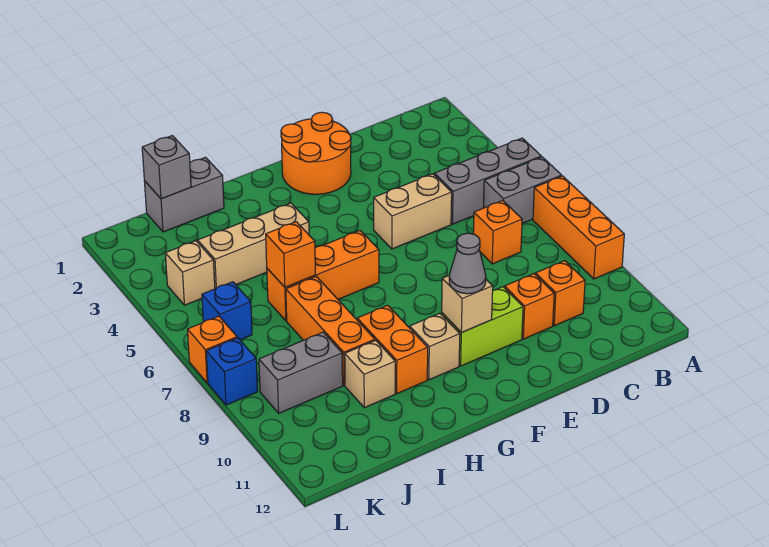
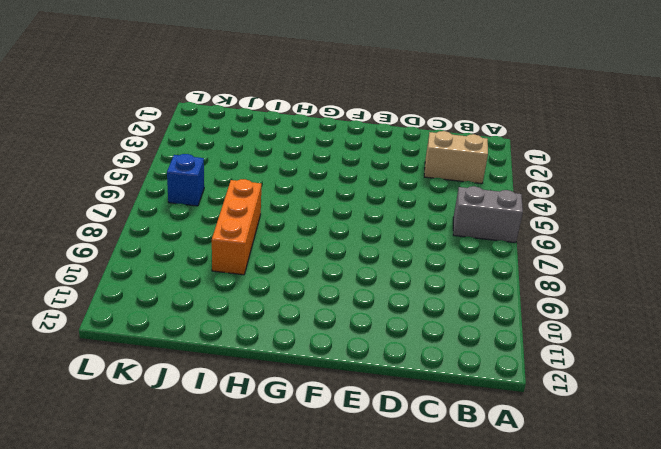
tan brick B3:C3 level 1 -> tan brick D5:E5 level 1
none -> grey brick A5:C5 level 1
none -> orange brick A7:A9 level 1
none -> orange brick C7 level 1

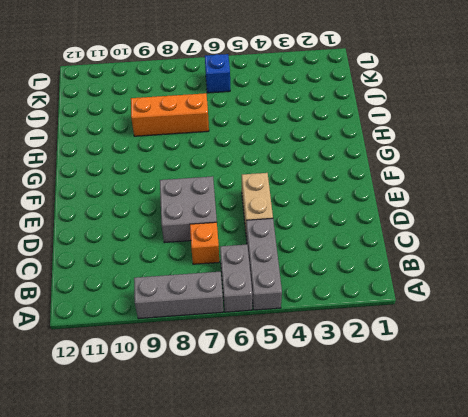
grey brick A7:A9 level 1 -> orange brick A7:A9 level 1
grey brick D7:E8 level 1 -> none
none -> orange brick C10 level 1
none -> orange brick D10 level 1
none -> orange round brick E1:F2 level 1

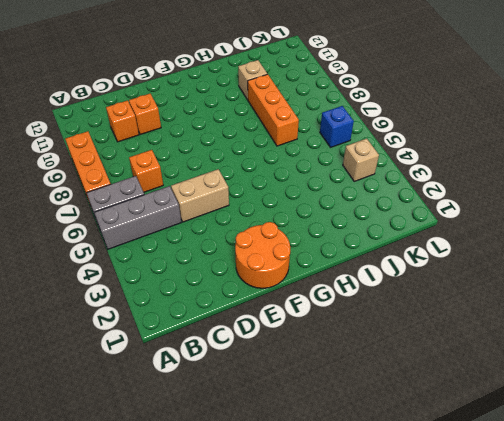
none -> lime brick E10:F10 level 1
none -> orange brick G6:I6 level 1
none -> tan brick G10 level 1

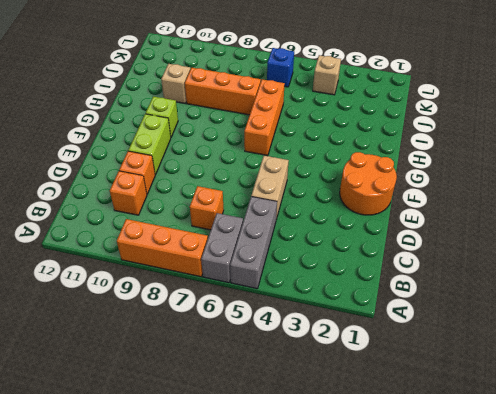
lime brick G10 level 1 -> tan brick G10 level 1
none -> tan brick H4:J4 level 1
none -> orange brick H9:H10 level 1
none -> grey brick I1:J1 level 1

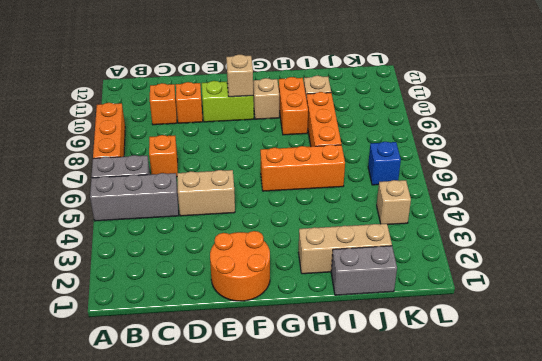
tan brick H2:J2 level 1 -> tan brick H4:J4 level 1
none -> grey brick J9:K9 level 1
none -> orange brick L7 level 1
none -> blue brick L8 level 1

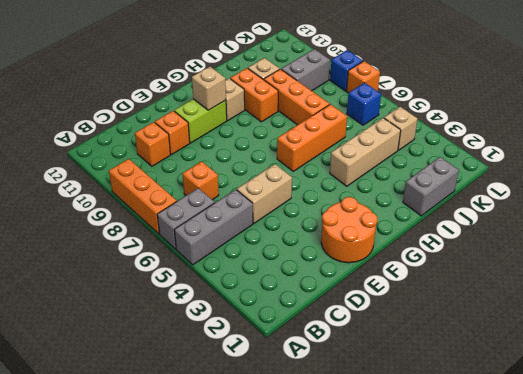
none -> orange brick I6 level 2
none -> grey brick J1 level 2
none -> grey cone F10 level 3

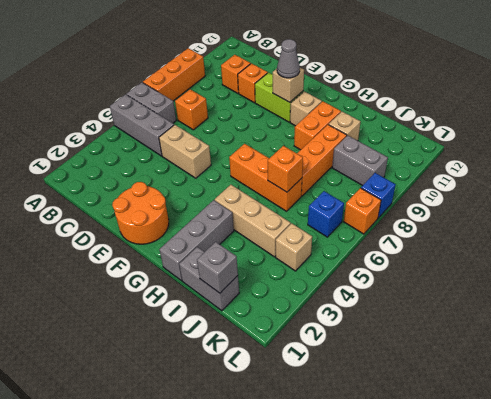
grey brick H1:H3 level 1 -> none

